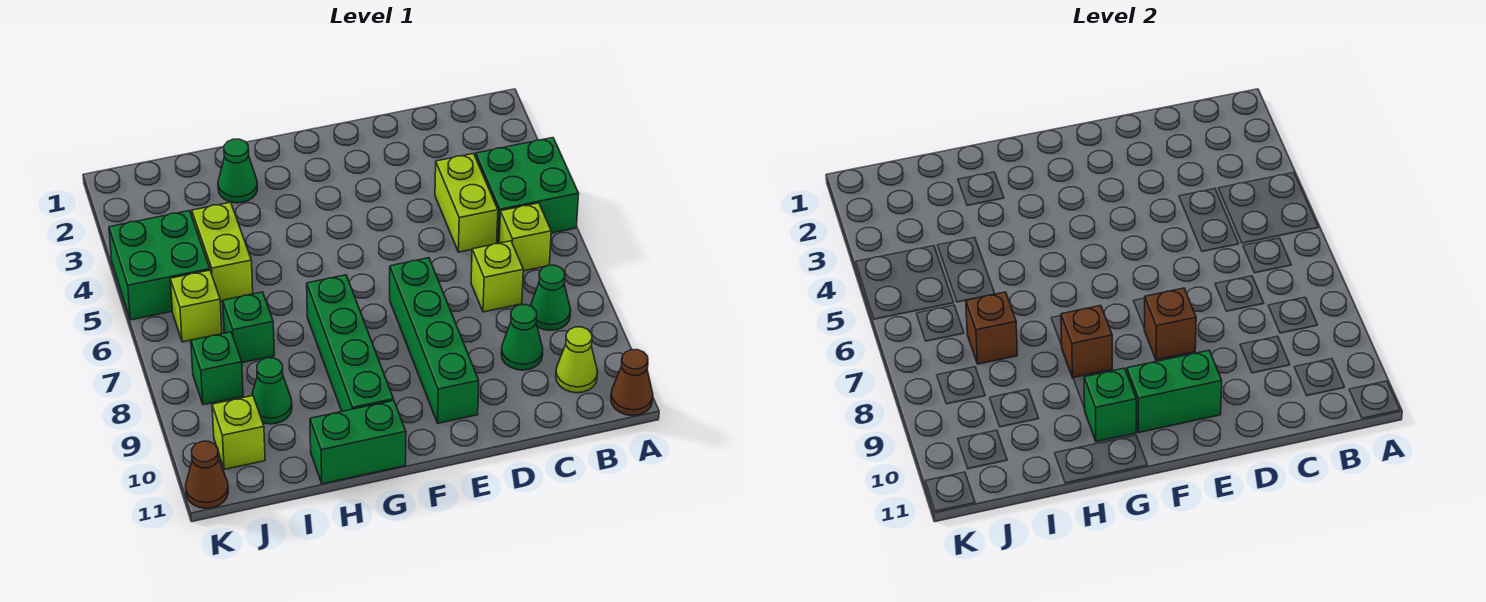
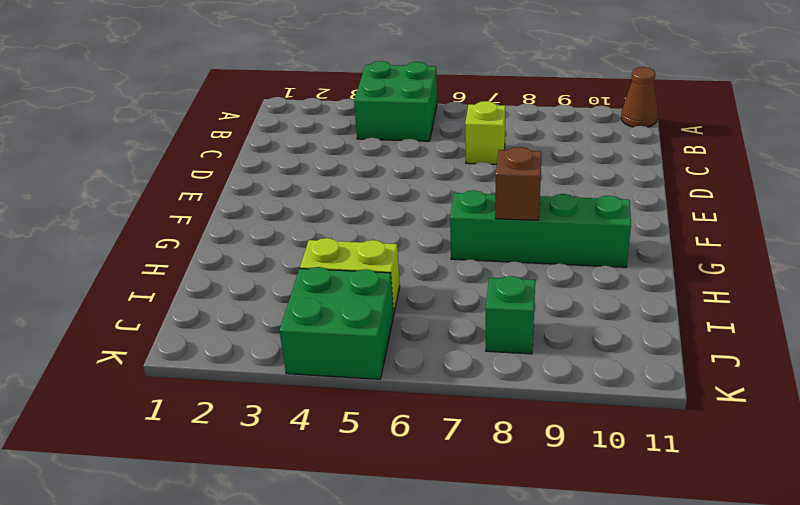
none -> lime brick B6 level 1
none -> green cone B8 level 1
none -> lime cone B10 level 1

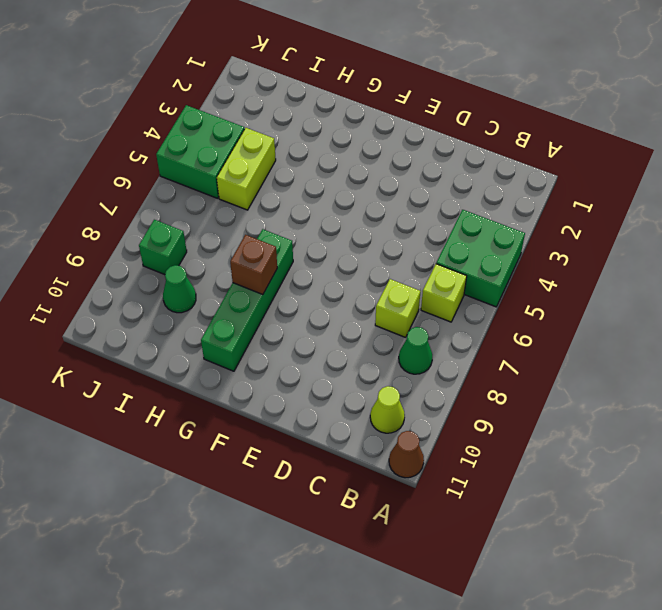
none -> lime brick C4:C5 level 1
none -> green cone C9 level 1
none -> green brick E7:E10 level 1

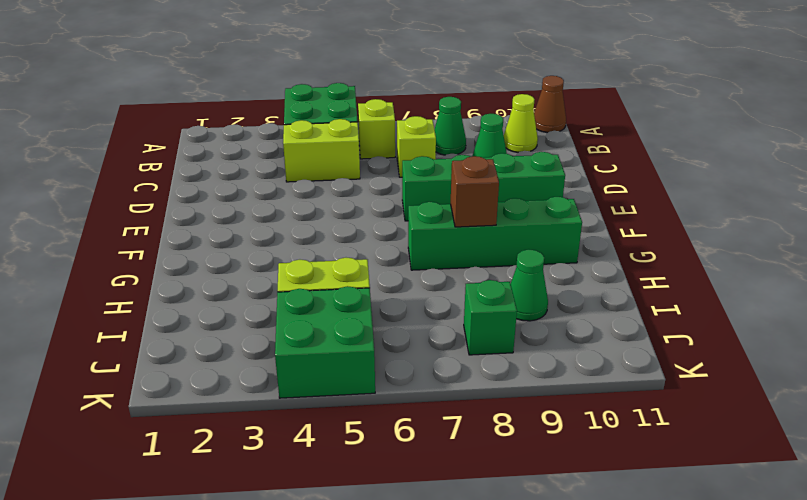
none -> green brick G11:H11 level 1
none -> green cone H2 level 1
none -> green brick I7 level 1

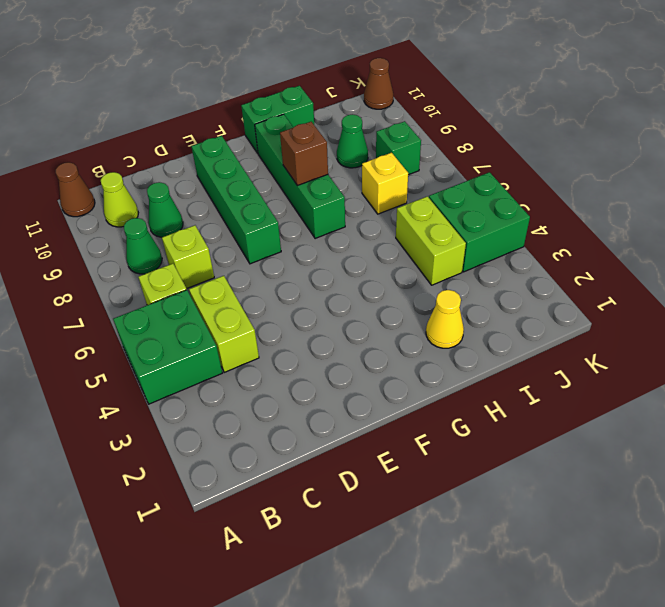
yellow cone H2 level 1 -> green cone H2 level 1
yellow brick I7 level 1 -> green brick I7 level 1
none -> lime brick J6 level 1
none -> lime brick J10 level 1
none -> brown brick E8 level 2

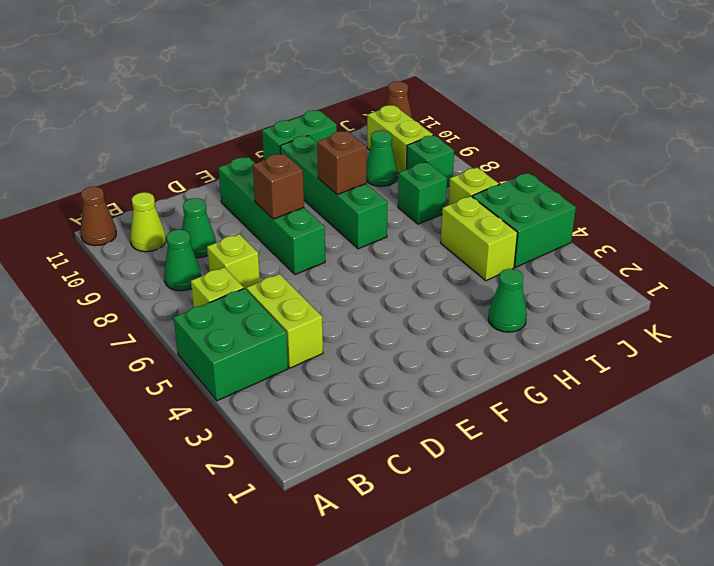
lime brick J9:J10 level 1 -> lime brick J10 level 1
none -> green brick E10:F10 level 2
none -> green brick G10 level 2
none -> brown brick I7 level 2

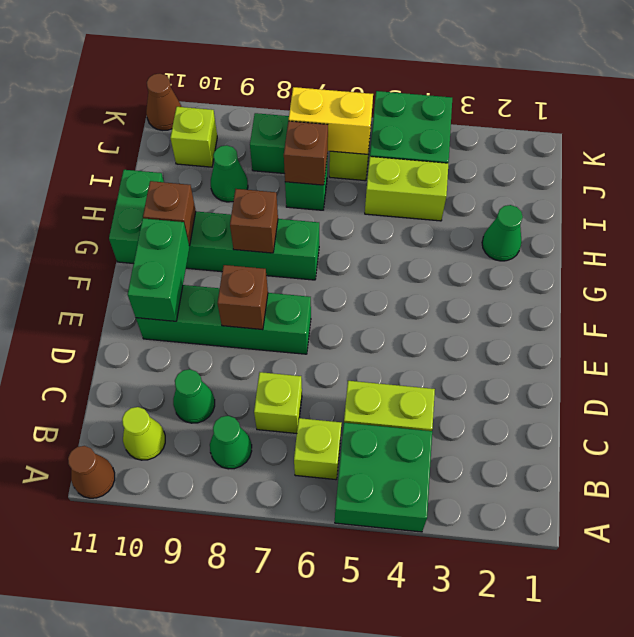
brown brick G10 level 2 -> green brick G10 level 2
yellow brick J6:J7 level 2 -> none

